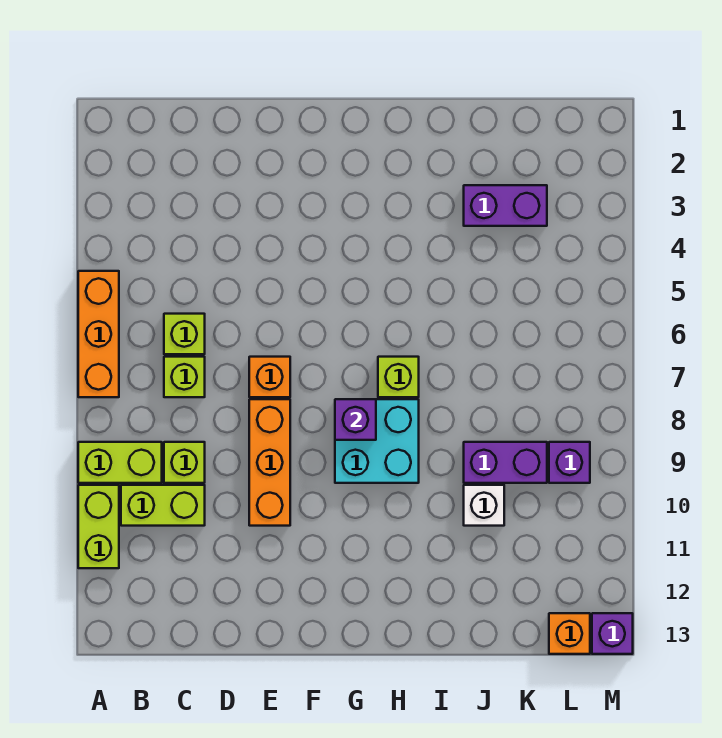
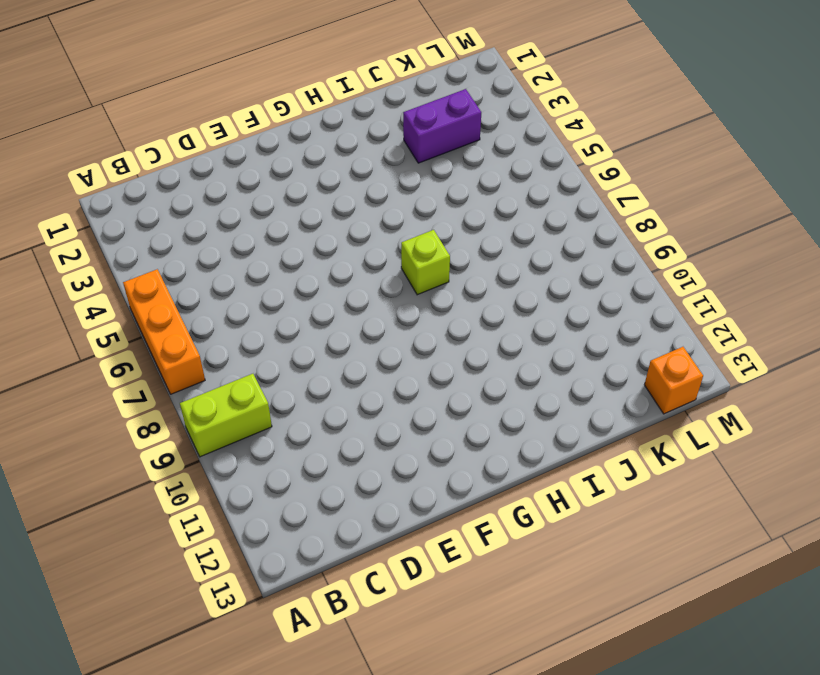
none -> lime brick A10:A11 level 1
none -> lime brick B10:C10 level 1
none -> lime brick C6 level 1

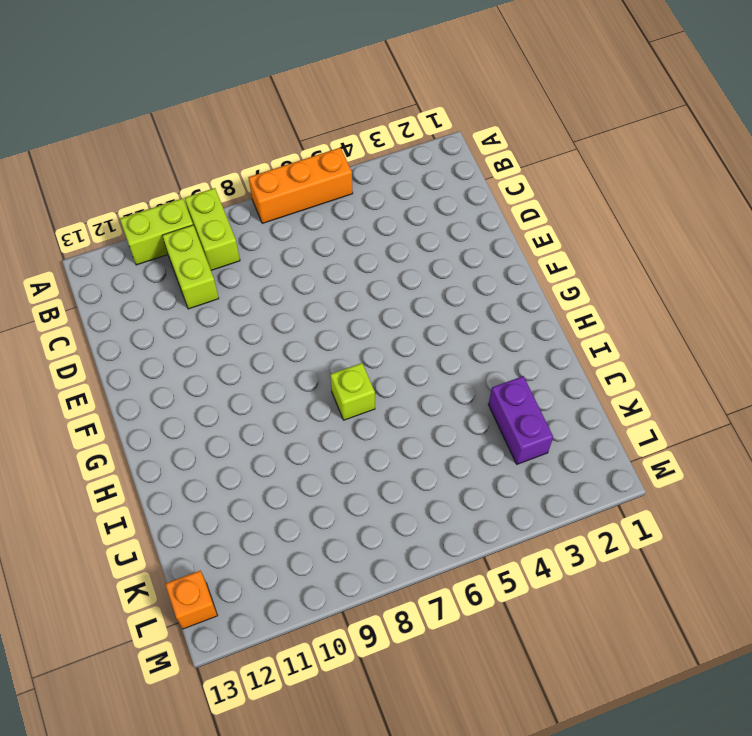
none -> lime brick C6 level 1
none -> lime brick C7 level 1
none -> lime brick C9 level 1

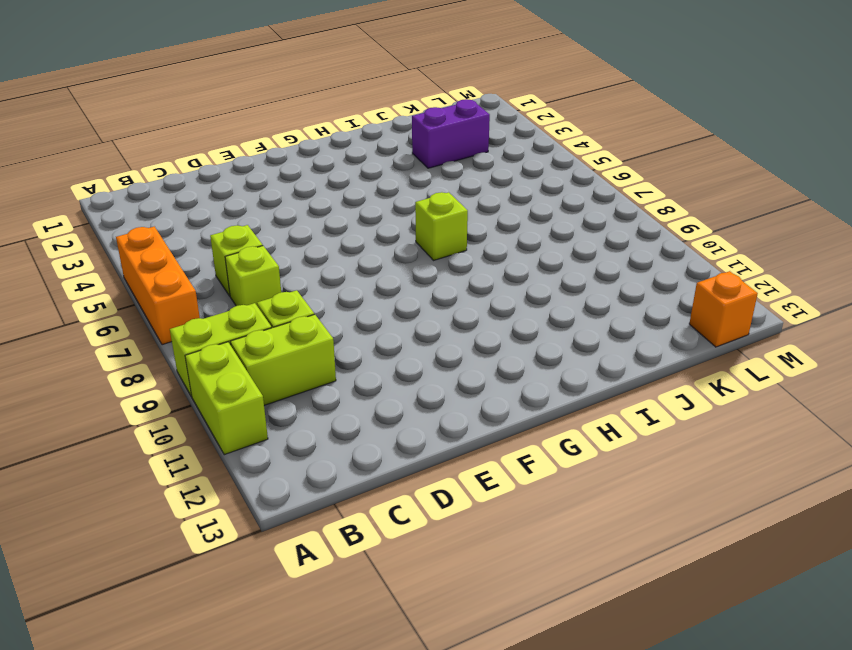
none -> orange brick E7 level 1
none -> orange brick E8:E10 level 1
none -> cyan brick G8:H9 level 1

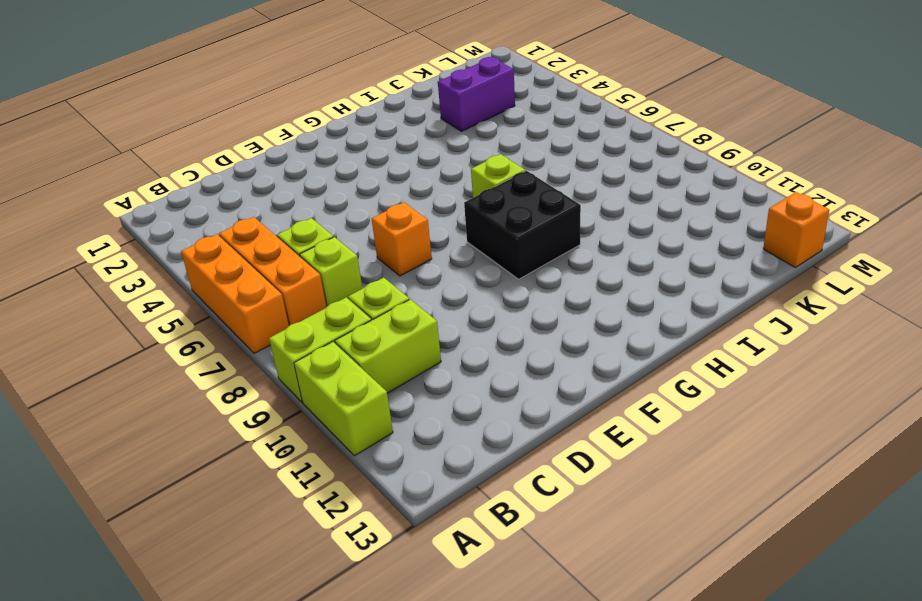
orange brick B5:B7 level 1 -> orange brick E8:E10 level 1
black brick G8:H9 level 1 -> cyan brick G8:H9 level 1
none -> purple brick J9:K9 level 1
none -> white brick J10 level 1
none -> purple brick L9 level 1

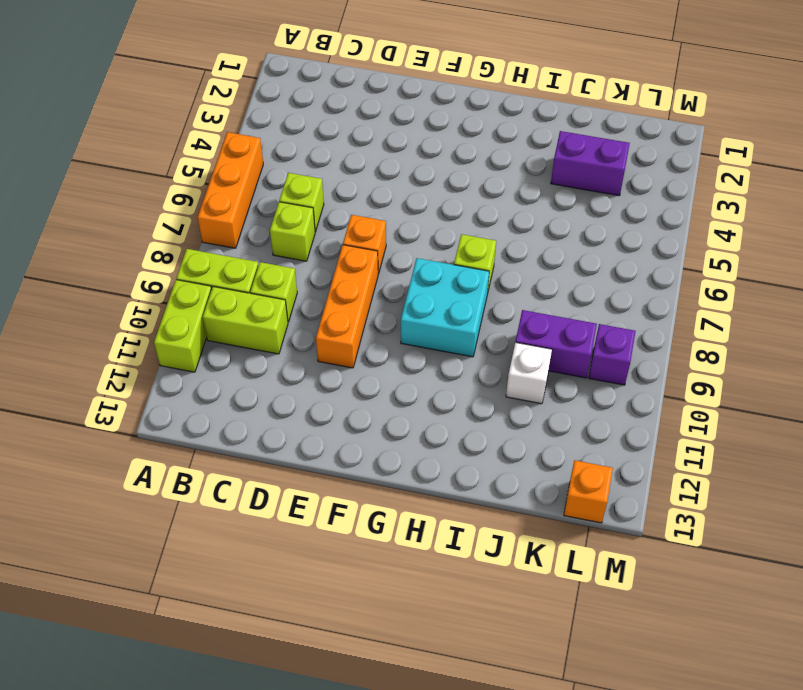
none -> purple brick M13 level 1
none -> purple brick G8 level 2

